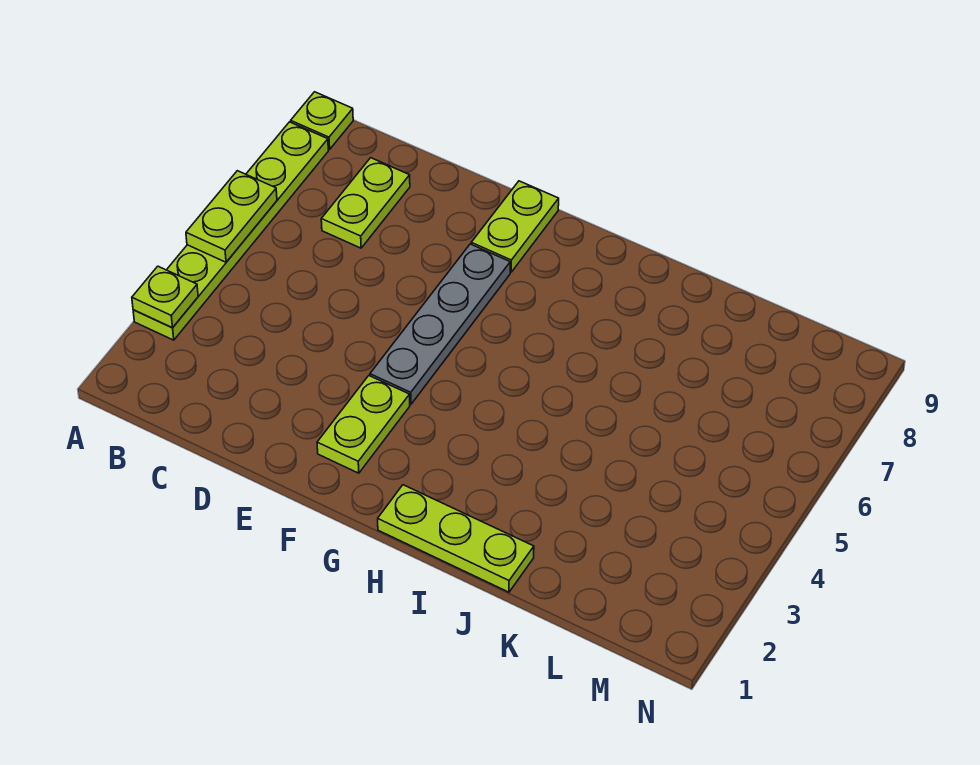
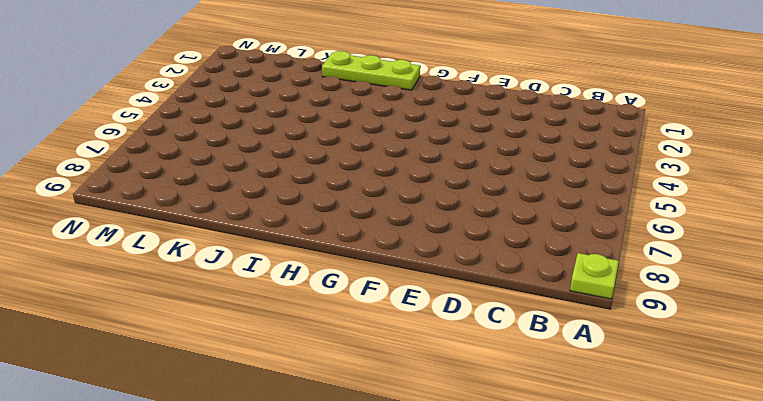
none -> lime plate A3:A8 level 1
none -> lime plate C7:C8 level 1

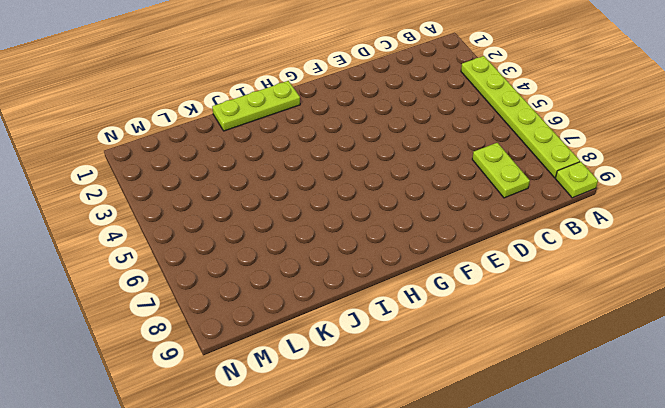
none -> lime plate F2:F3 level 1
none -> grey plate F4:F7 level 1

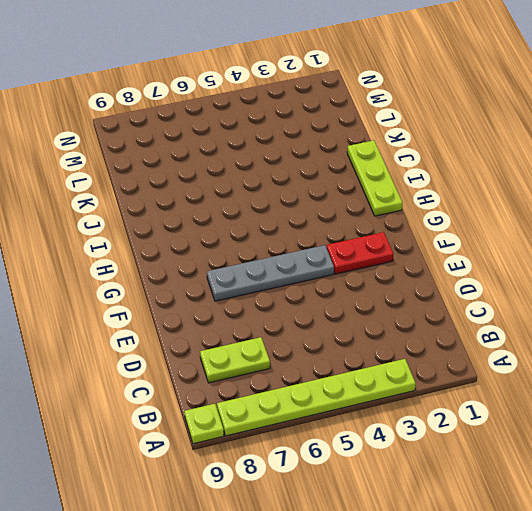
red plate F2:F3 level 1 -> lime plate F2:F3 level 1
none -> lime plate F8:F9 level 1
none -> lime plate A3 level 2

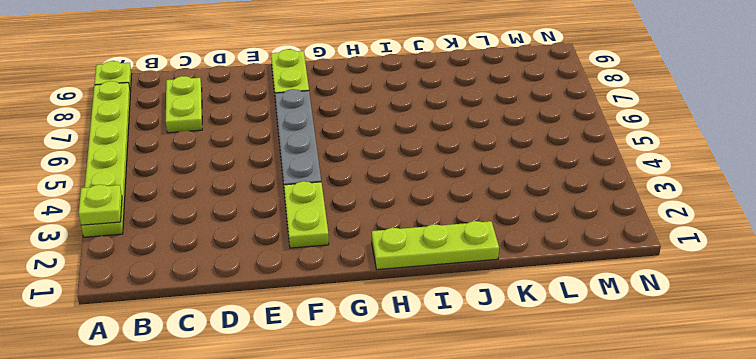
none -> lime plate A5:A6 level 2

